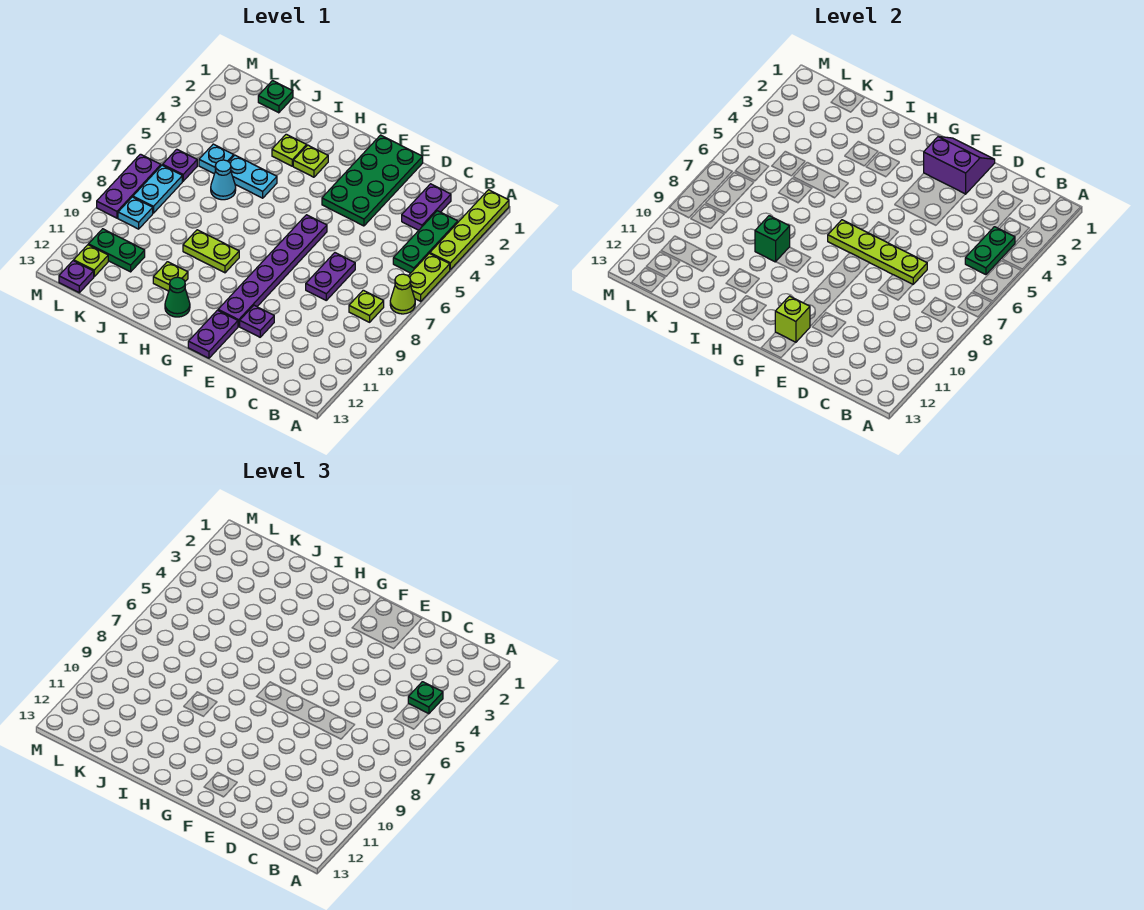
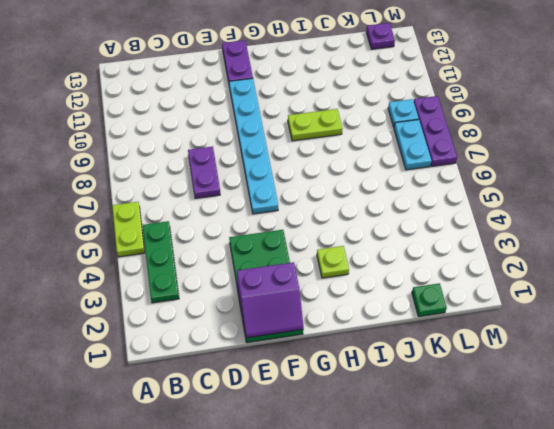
cyan plate F6:F11 level 1 -> purple plate F6:F11 level 1
none -> lime plate A1:A4 level 1
none -> lime cone A7 level 1
none -> lime plate B8 level 1
none -> purple plate C2:C3 level 1

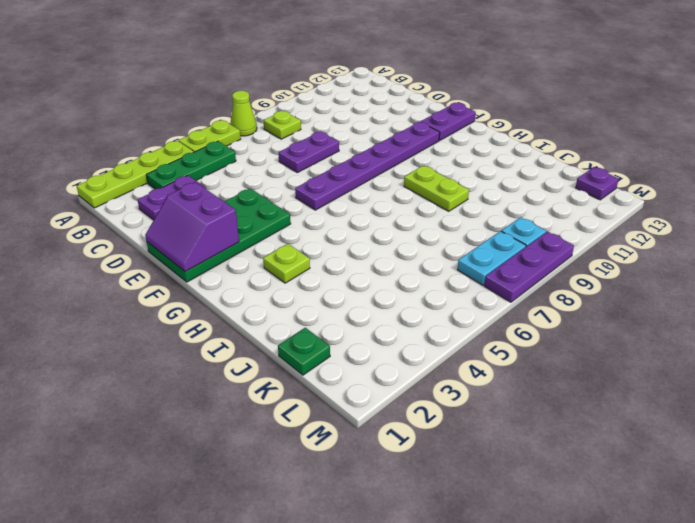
none -> purple plate E11 level 1
none -> green cone H12 level 1
none -> lime plate I3 level 1
none -> cyan plate I5:J5 level 1

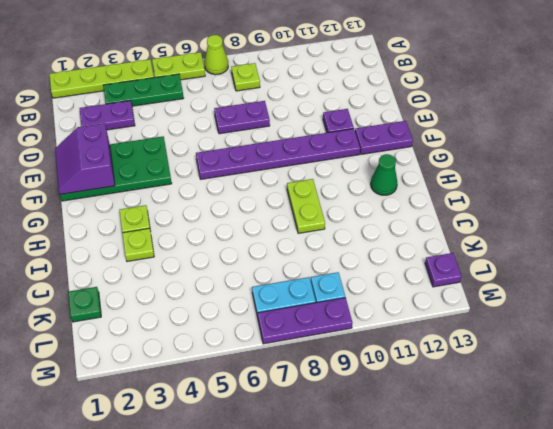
none -> cyan plate I5:J5 level 1
none -> lime plate I11 level 1
none -> cyan cone J6 level 1
none -> cyan plate K5 level 1

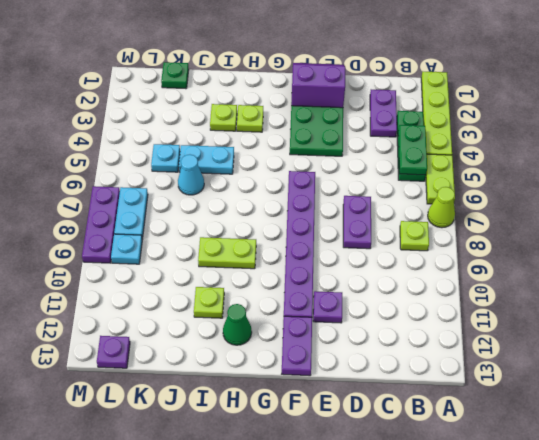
none -> green plate K11:L11 level 1
none -> purple plate L6 level 1
none -> lime plate L12 level 1
none -> lime plate D7:G7 level 2

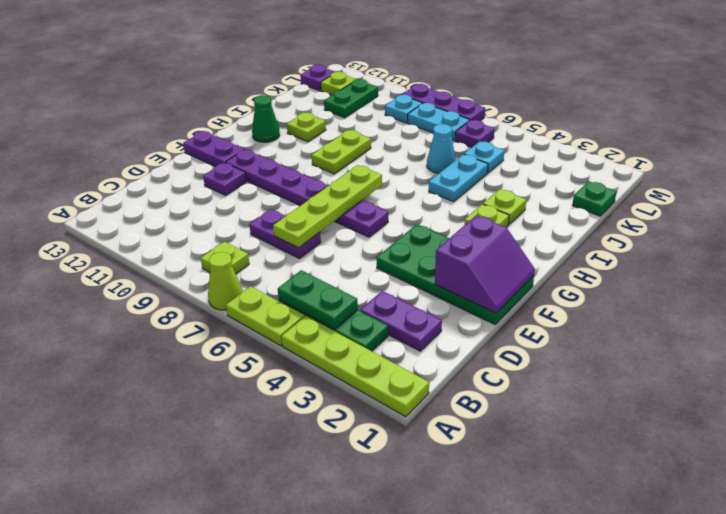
none -> lime brick F12 level 2
none -> green brick I9 level 2
none -> green plate B4 level 3

